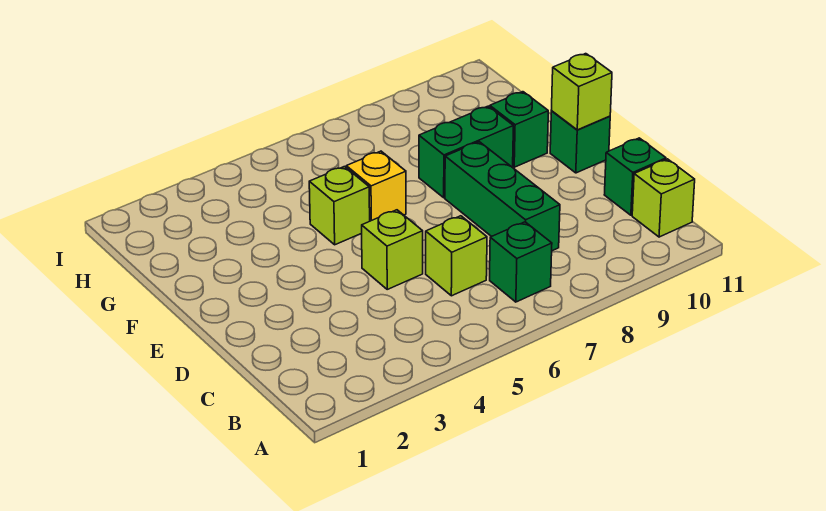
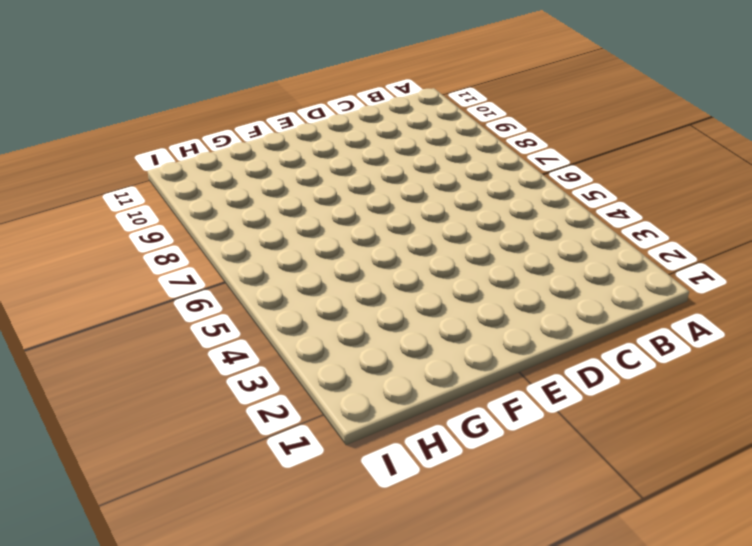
none -> green brick B7 level 1
none -> lime brick B11 level 1
none -> lime brick C6 level 1

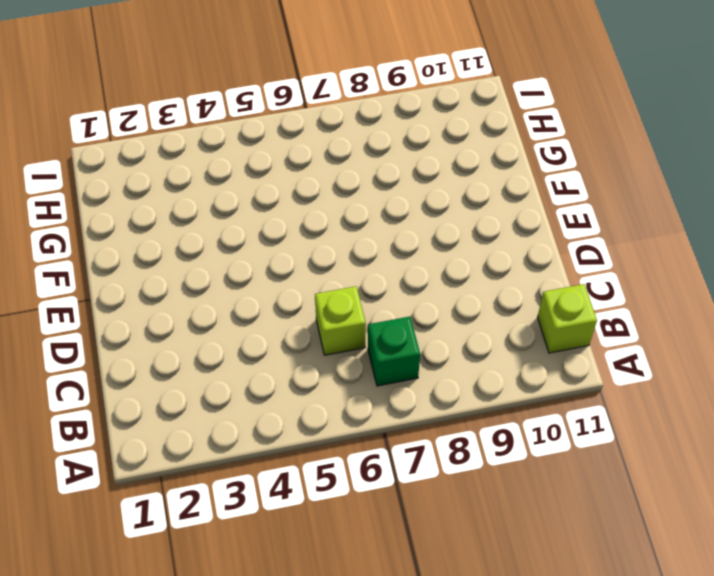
none -> green brick C8:E8 level 1
none -> green brick C11 level 1
none -> lime brick D5 level 1

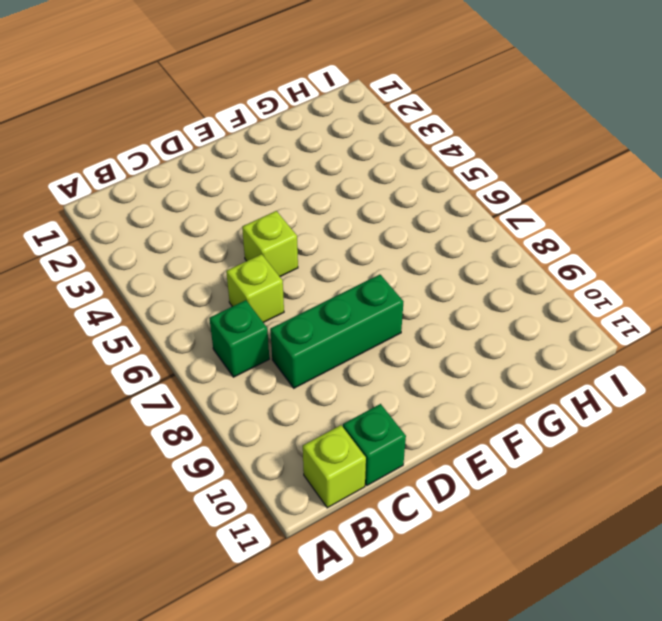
none -> green brick E11 level 1
none -> lime brick F5 level 1
none -> yellow brick F6 level 1

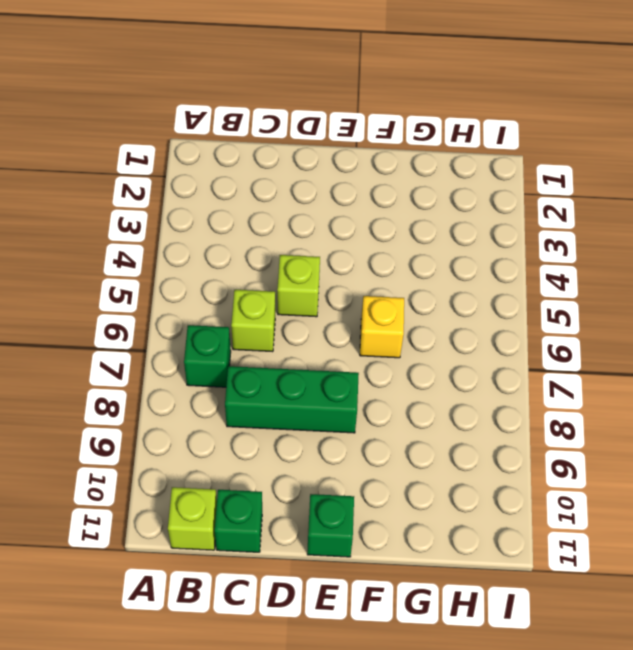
none -> lime brick F5 level 1
none -> green brick F8:F9 level 1
none -> green brick F10 level 1

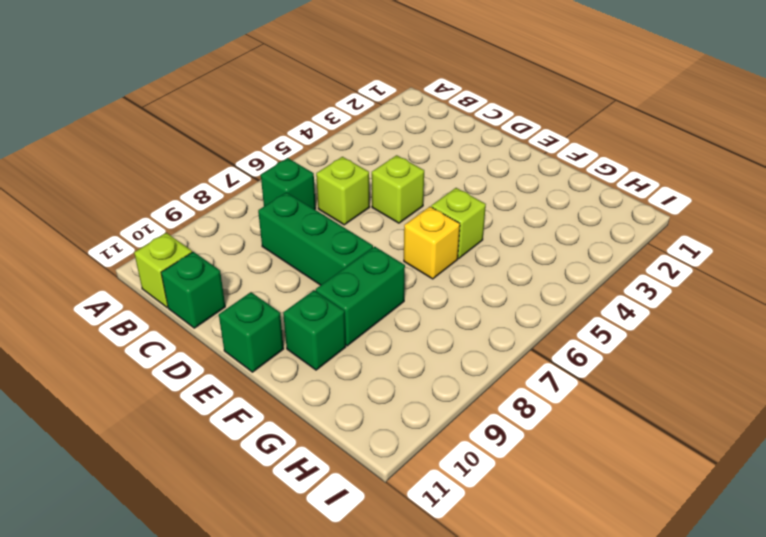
none -> lime brick E11 level 2

